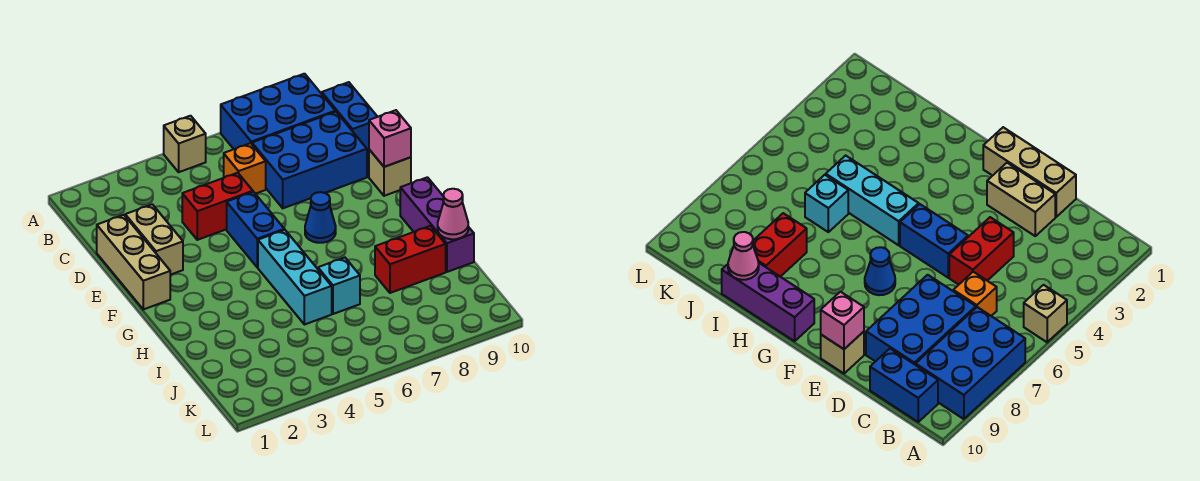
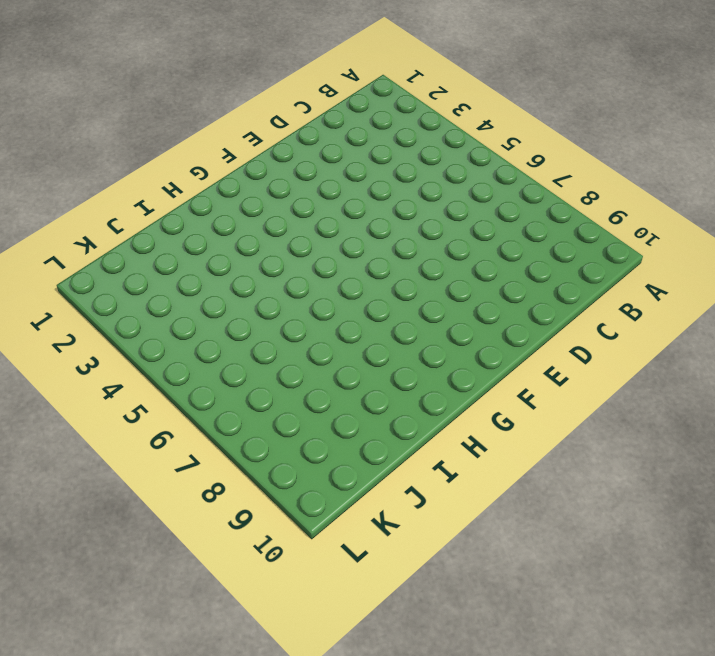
none -> tan brick A5 level 1
none -> blue brick A7:B9 level 1
none -> blue brick B10:C10 level 1

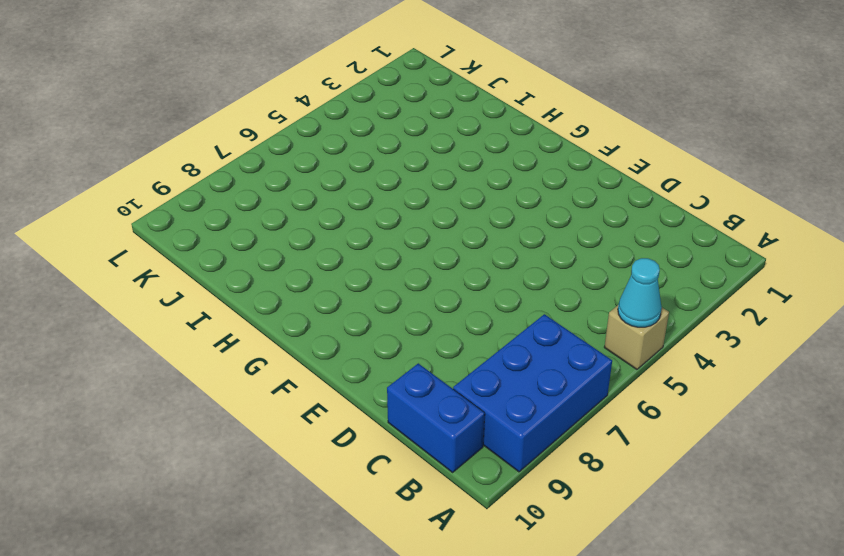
cyan cone A5 level 2 -> none
none -> orange brick C6 level 1
none -> blue brick C7:D9 level 1
none -> tan brick D1:F1 level 1

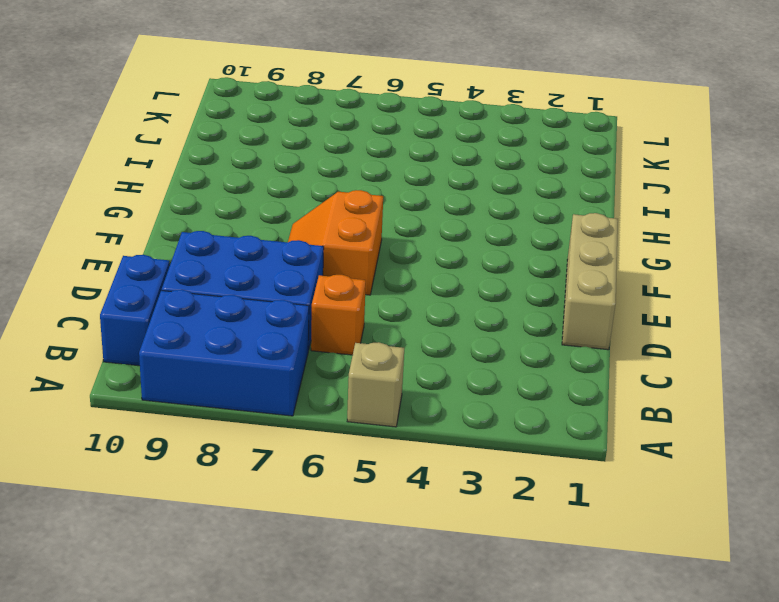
orange slope E6:F7 level 1 top 6 -> blue cone F7 level 1
none -> tan brick D2:E2 level 1
none -> red brick D4:D5 level 1
none -> blue brick E5:F5 level 1

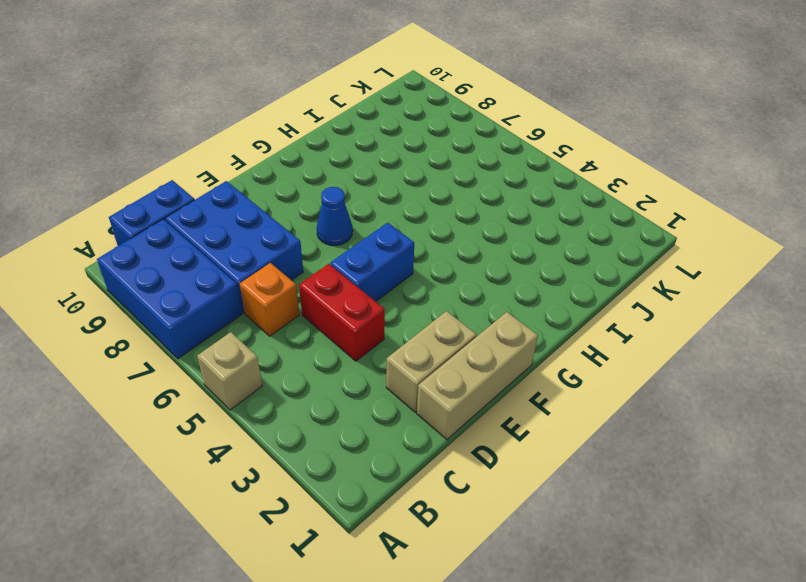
none -> tan brick E10 level 1
none -> cyan brick G5:I5 level 1
none -> purple brick G10:I10 level 1

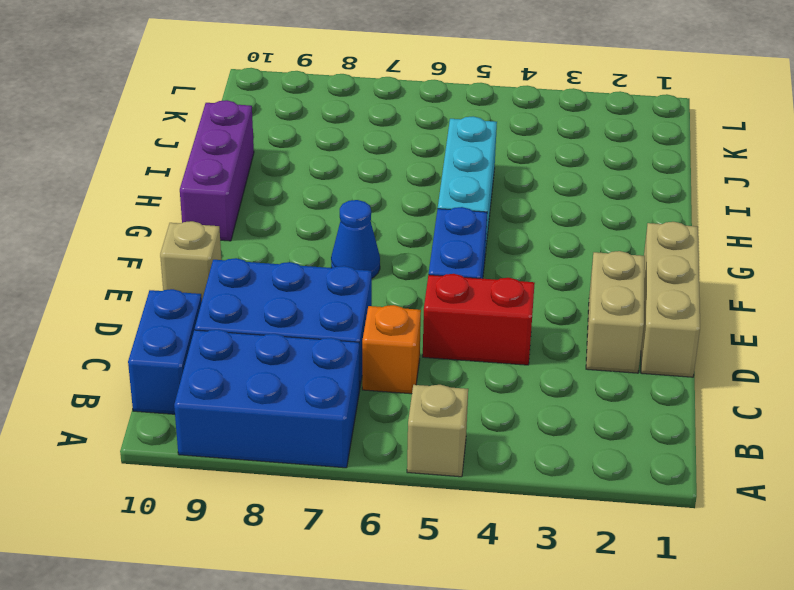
none -> cyan brick I6 level 1
none -> red brick I8:I9 level 1
none -> pink brick E10 level 2

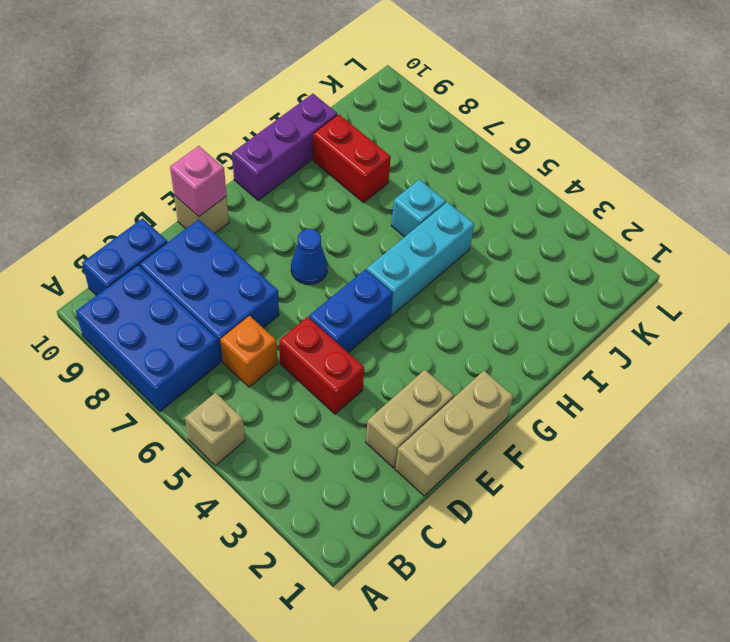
none -> pink cone I10 level 2

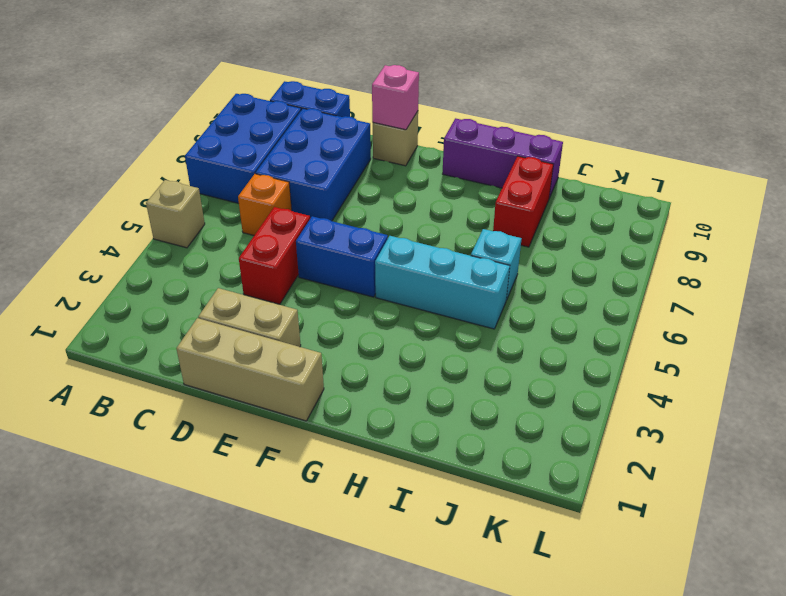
none -> blue cone F7 level 1
none -> pink cone I10 level 2

